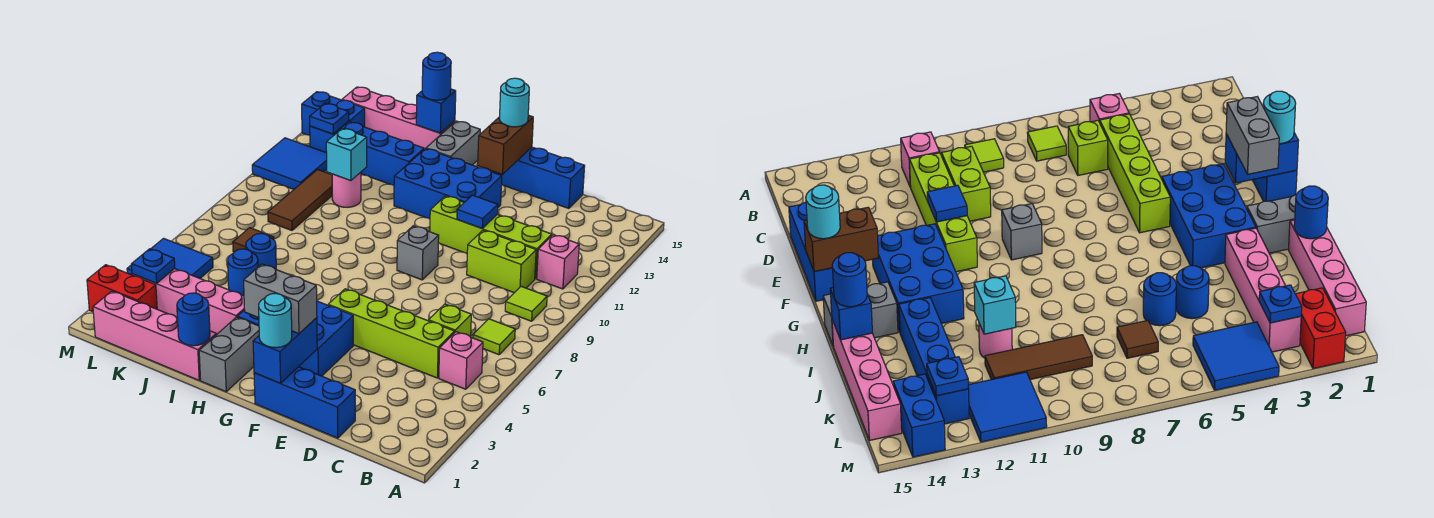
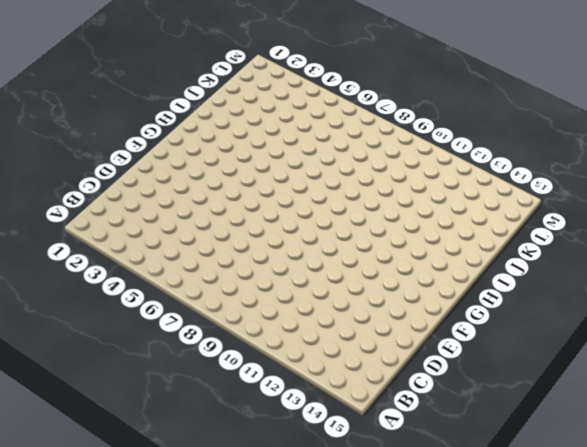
none -> pink brick B5 level 1
none -> lime tile B7 level 1
none -> lime tile B9 level 1
none -> pink brick B11 level 1

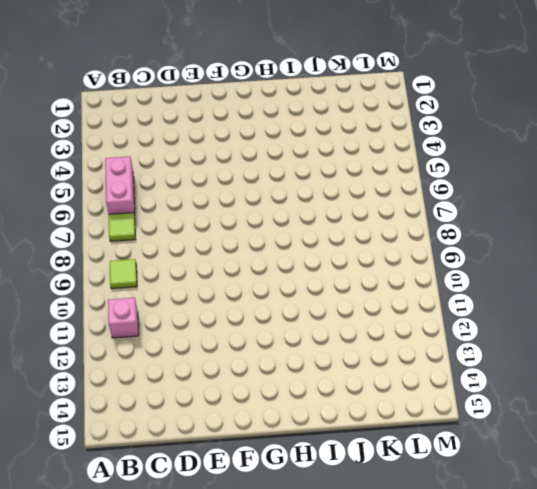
pink brick B5:B6 level 1 -> pink brick B5 level 1
none -> lime brick C5:F5 level 1
none -> lime brick C6 level 1
none -> lime brick C10:D10 level 1
none -> lime brick C11:F11 level 1

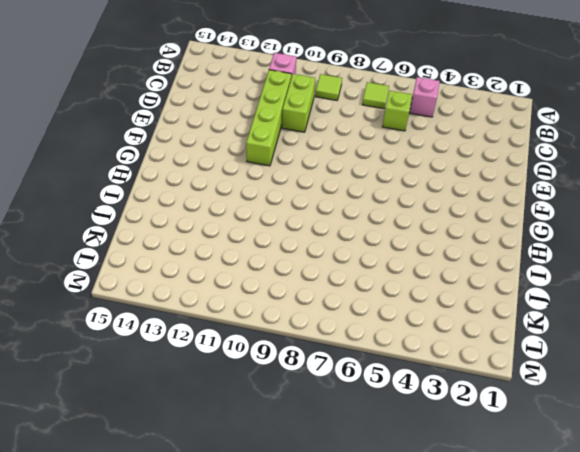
none -> lime brick C5:F5 level 1
none -> blue brick D1:F1 level 1
none -> blue brick D15:F15 level 1
none -> blue brick F3:H4 level 1

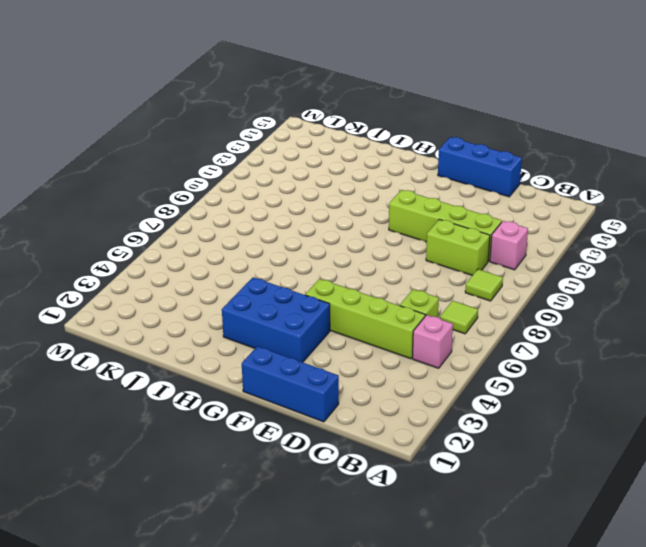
none -> grey brick F9 level 1
none -> blue brick F12:H13 level 1
none -> grey brick H1:H2 level 1
none -> grey brick H14:H15 level 1

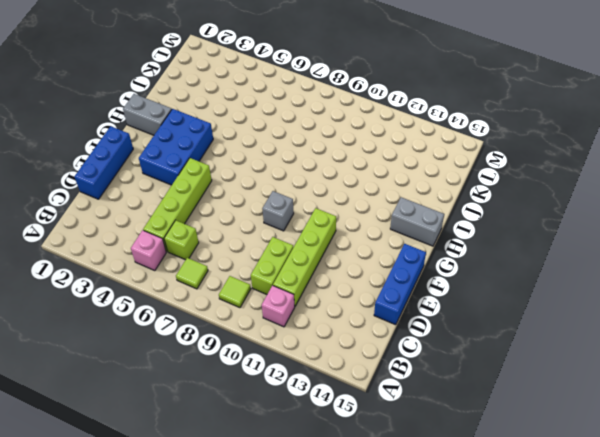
none -> blue brick F12:H13 level 1
none -> pink brick I1:L1 level 1
none -> pink brick I3:L3 level 1
none -> blue brick I13:L13 level 1

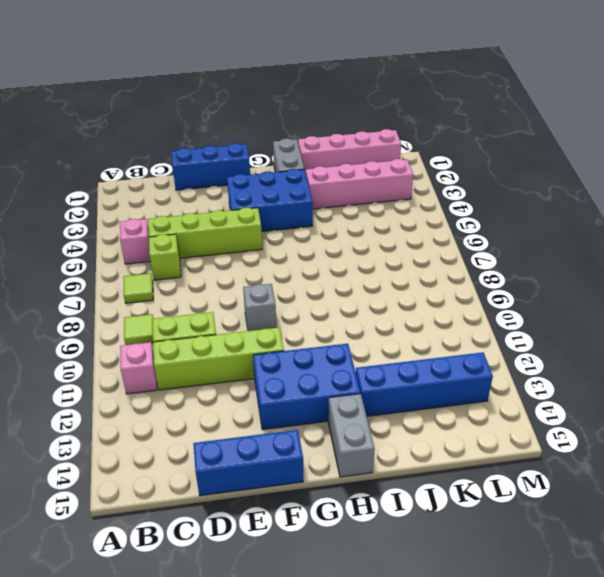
none -> pink brick I15:L15 level 1
none -> blue round brick J5 level 1
none -> blue round brick J6 level 1
none -> pink round brick J11 level 1

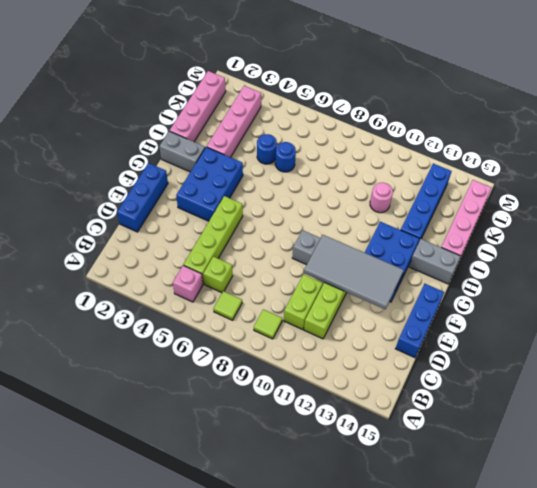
grey tile E10:F13 level 2 -> blue tile E11 level 2
none -> pink brick B11 level 1
none -> brown tile K7 level 1
none -> brown tile K9:K11 level 1
none -> red brick L2:M2 level 1

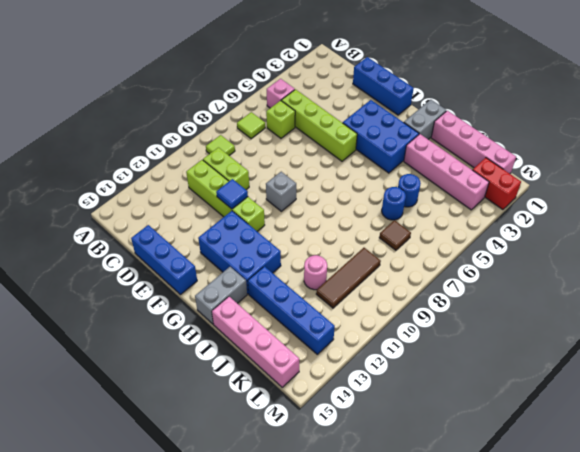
none -> pink brick B11 level 1
none -> blue tile L4:M5 level 1
none -> blue tile L11:M12 level 1
none -> blue brick L14:M14 level 1

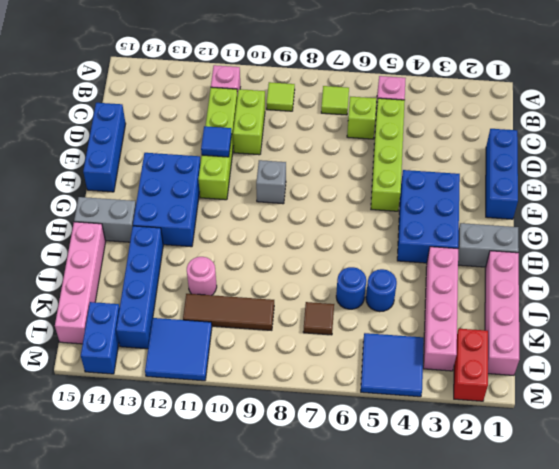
none -> blue brick F1:F2 level 2
none -> brown brick F14:F15 level 2
none -> blue round brick I1 level 2
none -> blue brick I15 level 2

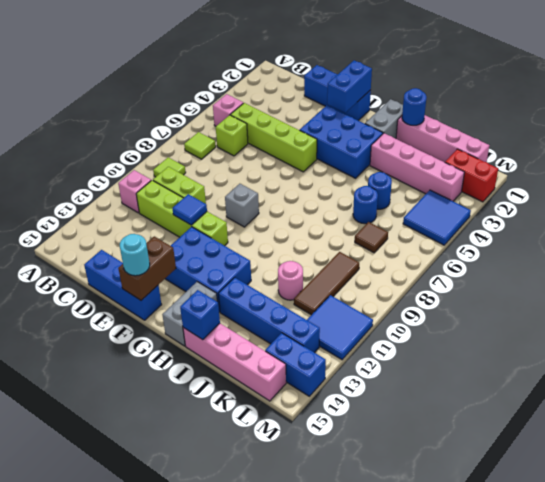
none -> cyan brick J11 level 2
none -> blue plate L3 level 2
none -> blue plate L13 level 2
none -> cyan round brick F1 level 3

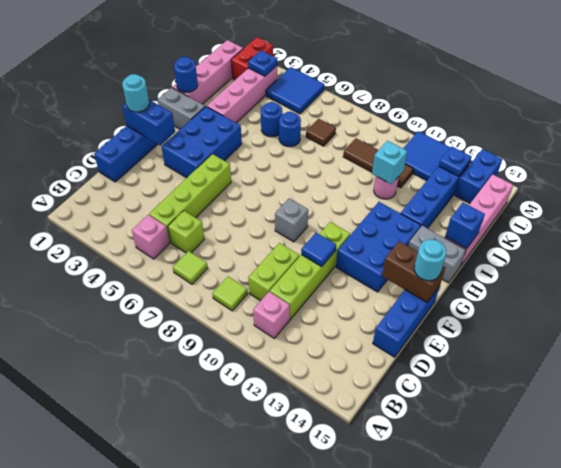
none -> grey brick F2:G2 level 3
none -> blue round brick I15 level 3

